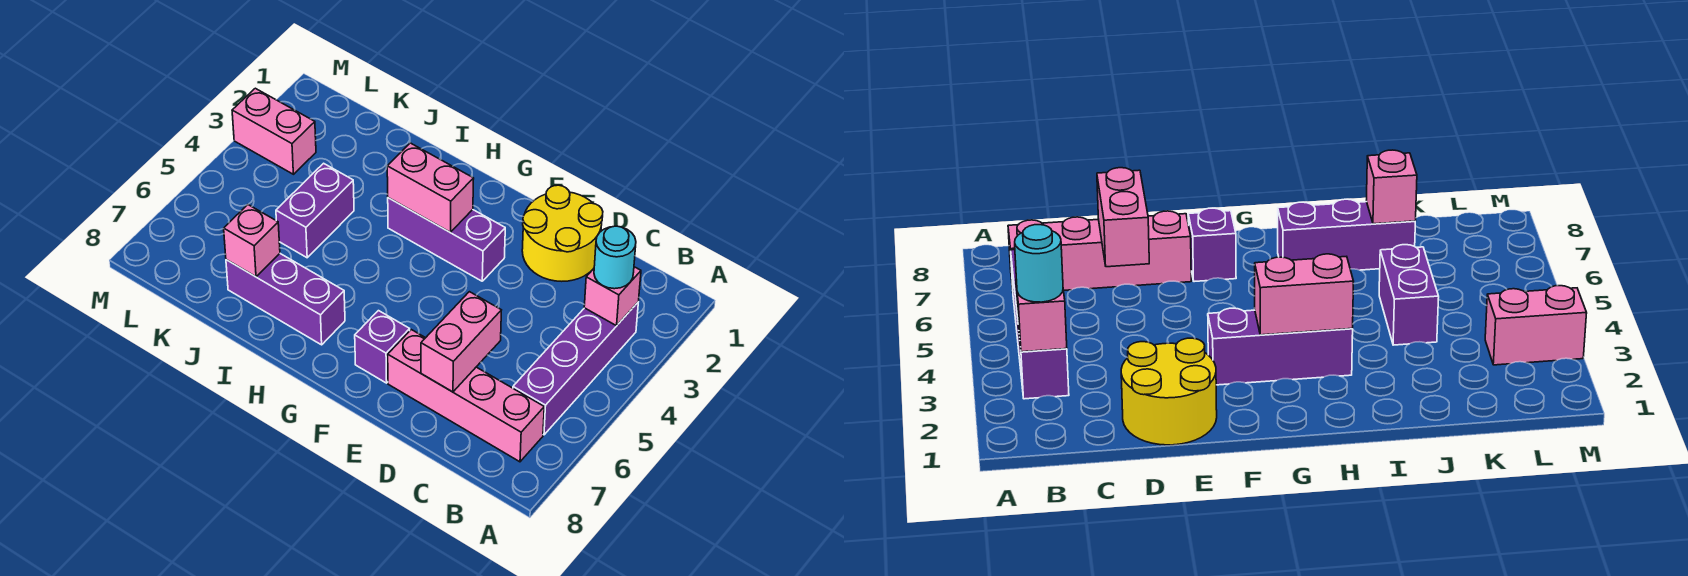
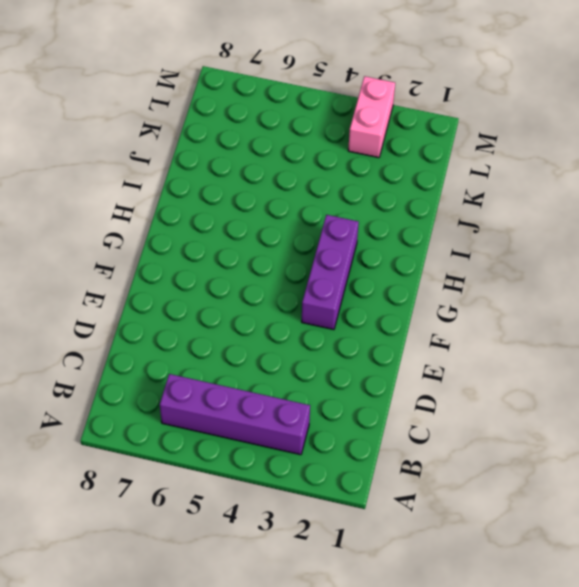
none -> pink brick B7:E7 level 1
none -> yellow round brick D1:E2 level 1
none -> purple brick F7 level 1

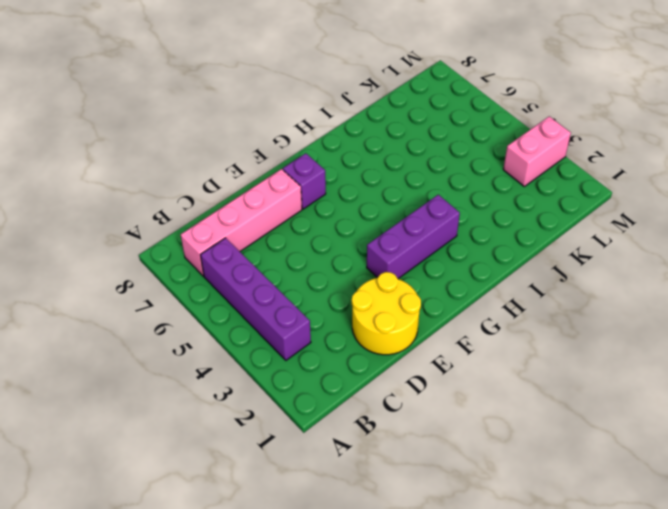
none -> purple brick H7:J7 level 1
none -> purple brick J4:J5 level 1
none -> pink brick B3 level 2

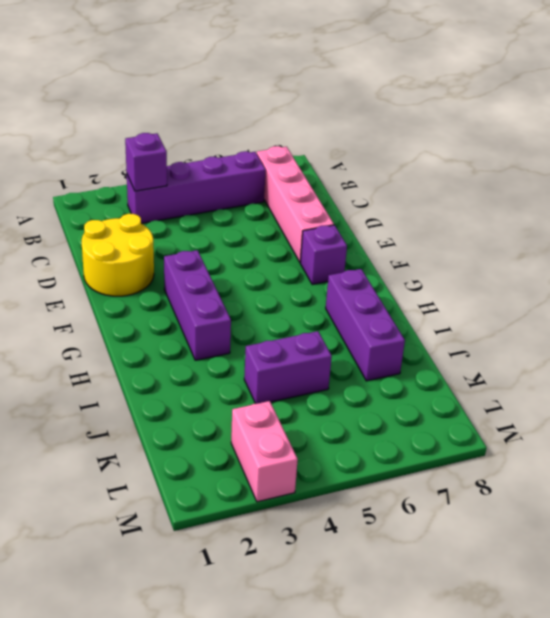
purple brick B3 level 2 -> pink brick B3 level 2
none -> pink brick D6:D7 level 2
none -> pink brick G3:H3 level 2
none -> pink brick J7 level 2

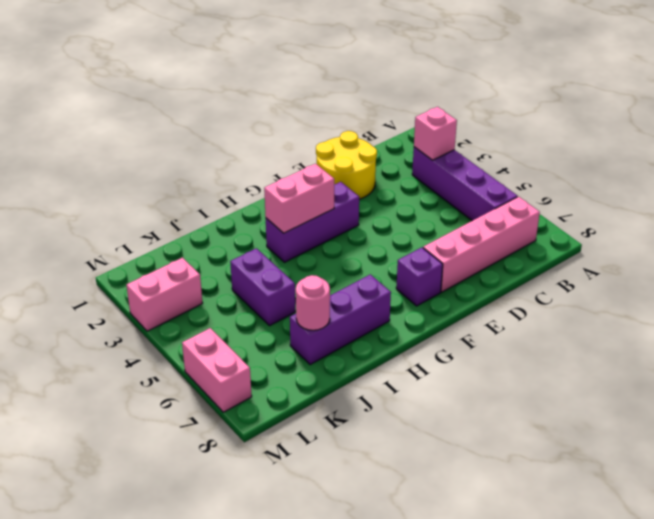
pink round brick J7 level 2 -> pink brick J7 level 2
pink brick M6:M7 level 1 -> pink brick D6:D7 level 2
none -> cyan round brick B3 level 3

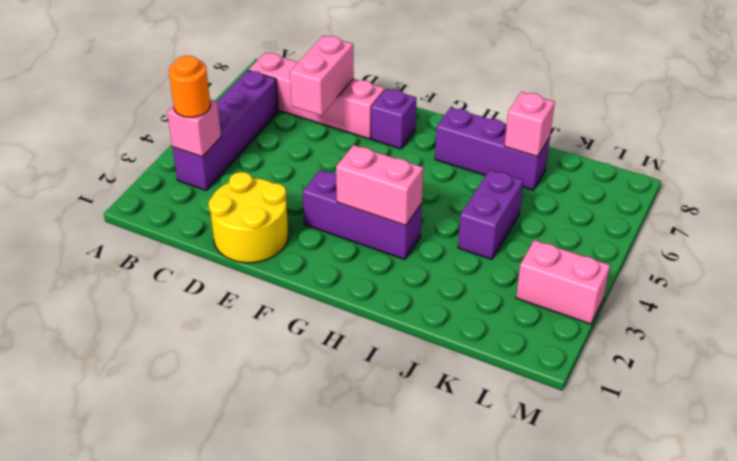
orange round brick B3 level 3 -> cyan round brick B3 level 3

